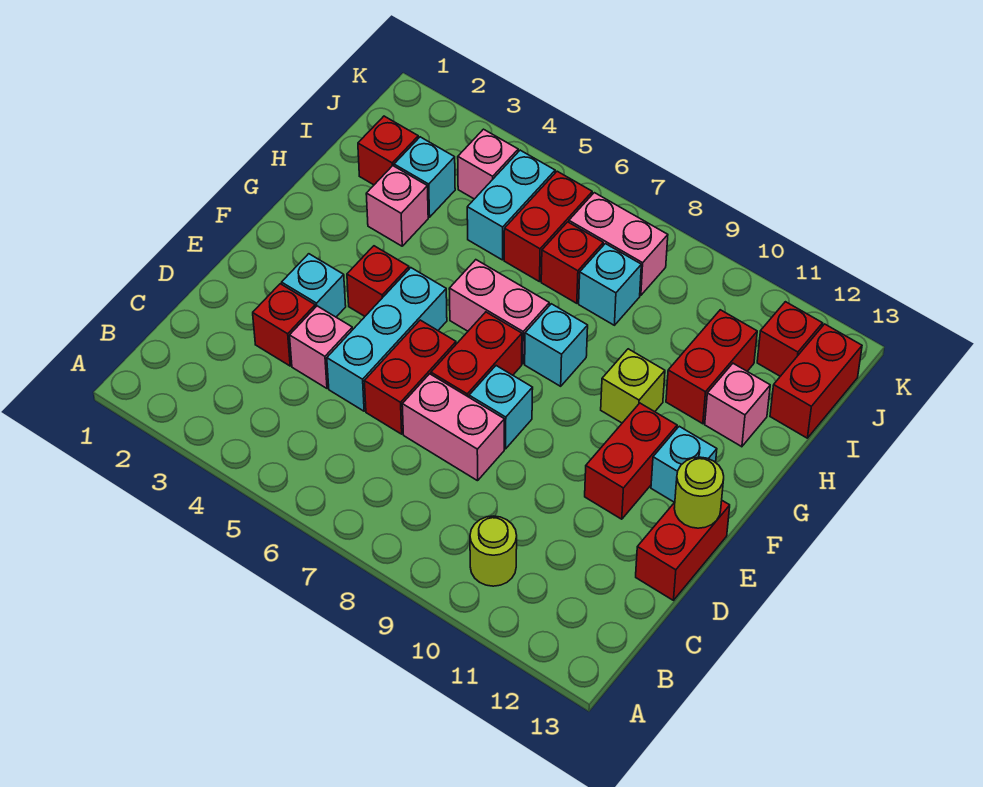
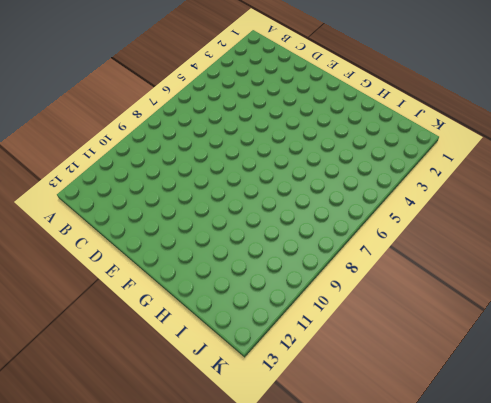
none -> lime round brick B10 level 1
none -> red brick D3 level 1
none -> pink brick D4 level 1
none -> cyan brick D5:F5 level 1

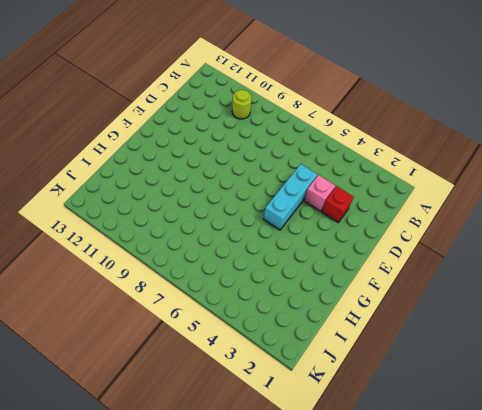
none -> red brick D6:E6 level 1
none -> pink brick D7:D8 level 1
none -> red brick D13:E13 level 1
none -> cyan brick E3 level 1

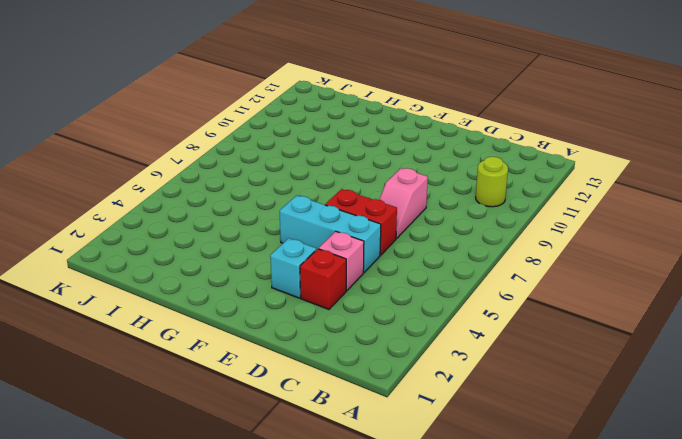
pink slope D7:D8 level 1 top 8 -> pink brick D7:D8 level 1
none -> red brick D13:E13 level 1
none -> red brick E7:F7 level 1
none -> cyan brick E8 level 1
none -> red brick E11:F11 level 1

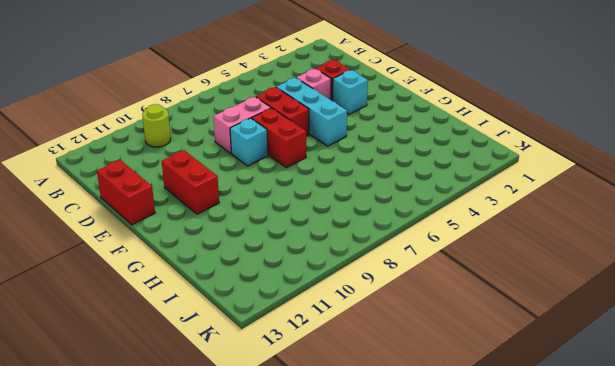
none -> red brick F4 level 1
none -> cyan brick F12 level 1
none -> pink brick G6:G7 level 1
none -> cyan brick G8 level 1

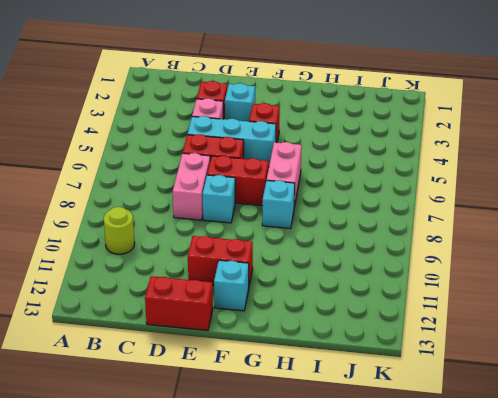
none -> lime brick G10 level 1
none -> pink brick H3 level 1
none -> red brick H11:I11 level 1
none -> pink brick H12 level 1

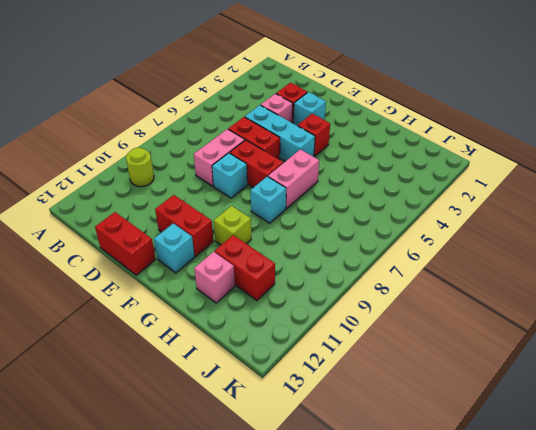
none -> pink brick H3 level 1
none -> red brick I2 level 1
none -> cyan brick I3 level 1
none -> cyan brick I5:J5 level 1

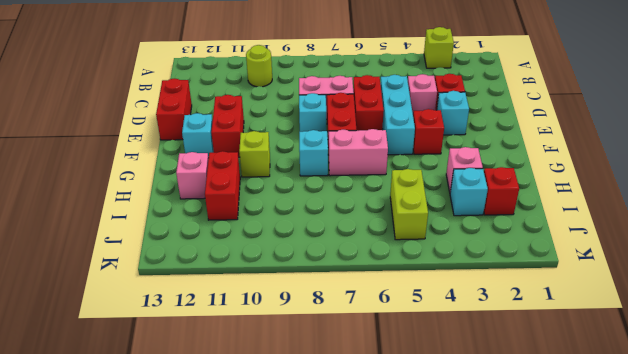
lime brick A3 level 1 -> none
lime brick I5:J5 level 1 -> cyan brick I5:J5 level 1
none -> red brick I6:J6 level 1
none -> red brick I7 level 1
none -> cyan brick I8 level 1
none -> red brick I13:J13 level 1

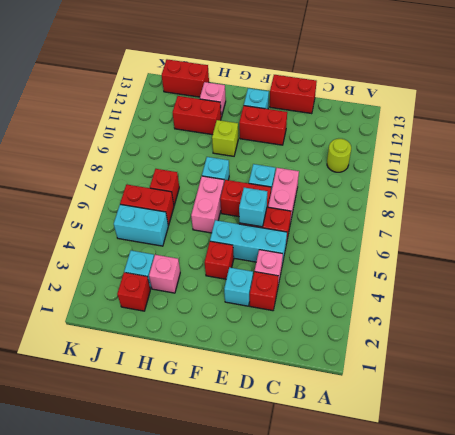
cyan brick E6 level 2 -> cyan brick I8 level 1
none -> pink brick J4 level 1
none -> pink brick J7:J8 level 1
none -> red brick J12 level 1
none -> lime round brick E13 level 2

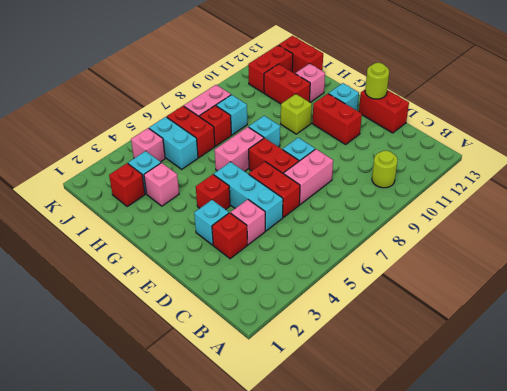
red brick J11:J12 level 1 -> red brick J12 level 1

